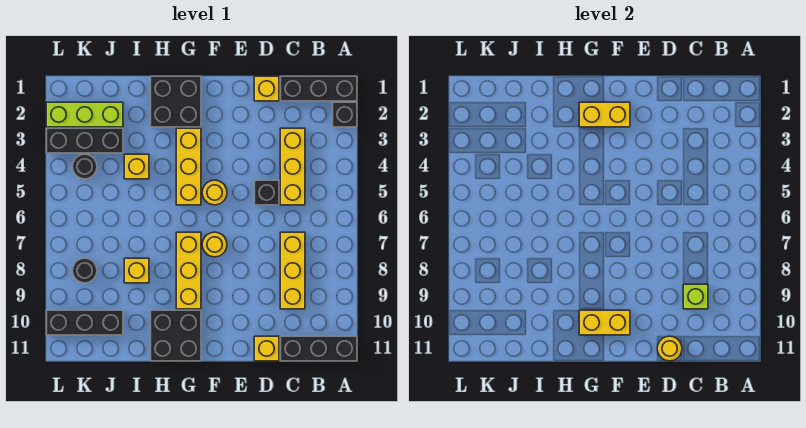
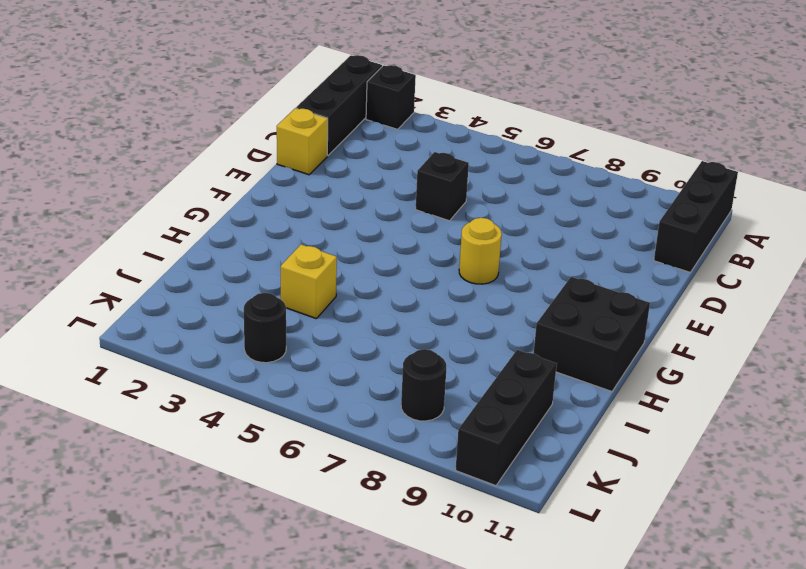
none -> yellow brick C3:C5 level 1
none -> yellow brick C7:C9 level 1
none -> yellow brick D11 level 1

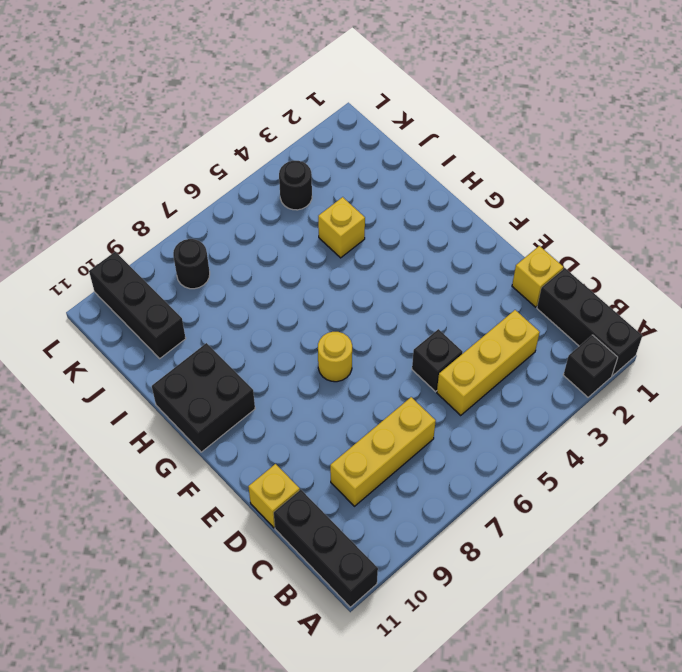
none -> yellow round brick F5 level 1
none -> black brick G1:H2 level 1
none -> yellow brick G3:G5 level 1

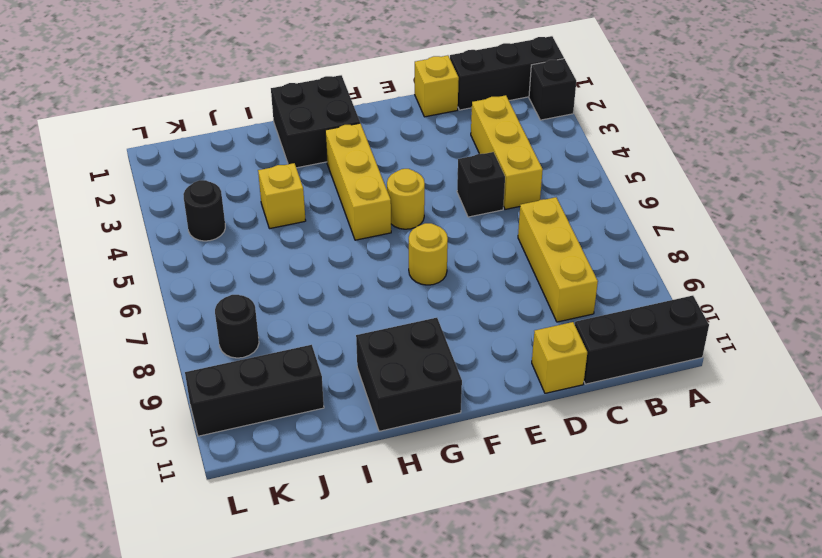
none -> yellow brick G7:G9 level 1
none -> yellow brick I8 level 1
none -> lime brick J2:L2 level 1

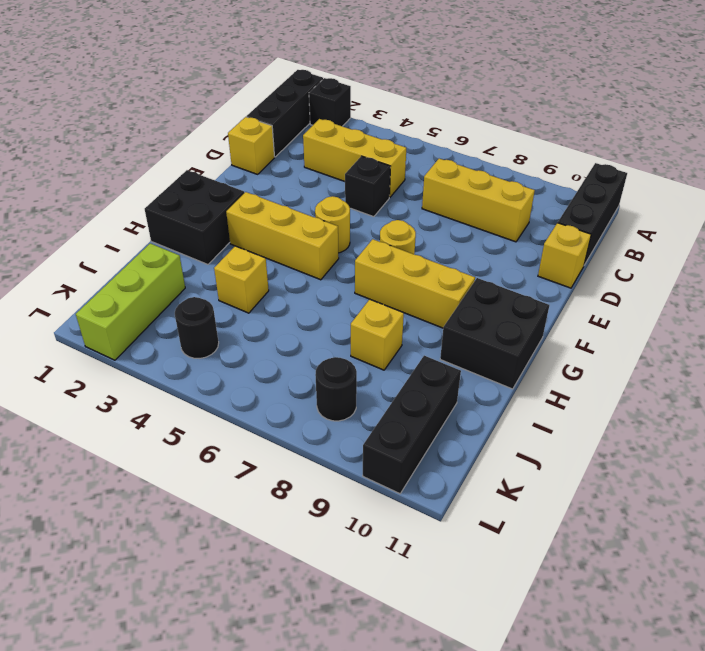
none -> black brick J3:L3 level 1
none -> lime brick C9 level 2
none -> yellow round brick D11 level 2

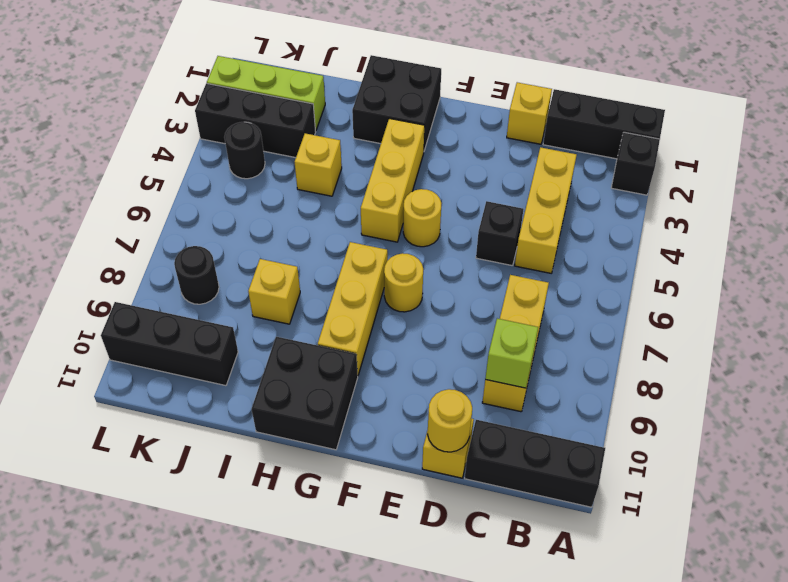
none -> yellow brick F2:G2 level 2
none -> yellow brick F10:G10 level 2

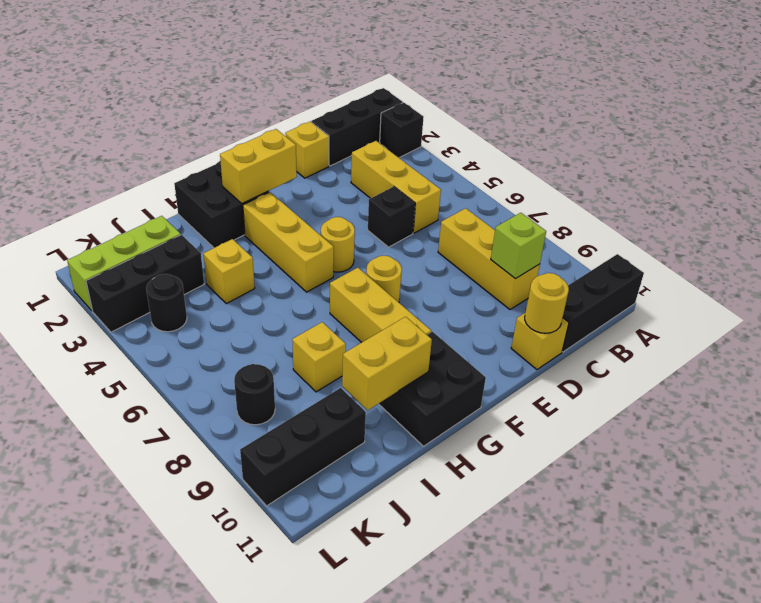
yellow brick H10:I10 level 2 -> yellow brick F10:G10 level 2

